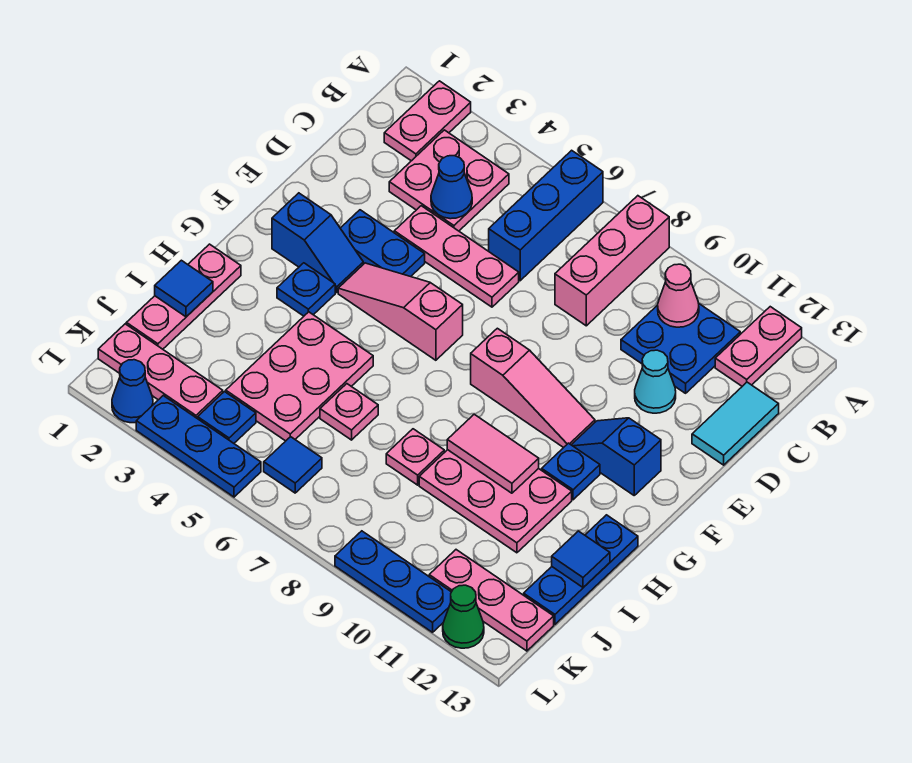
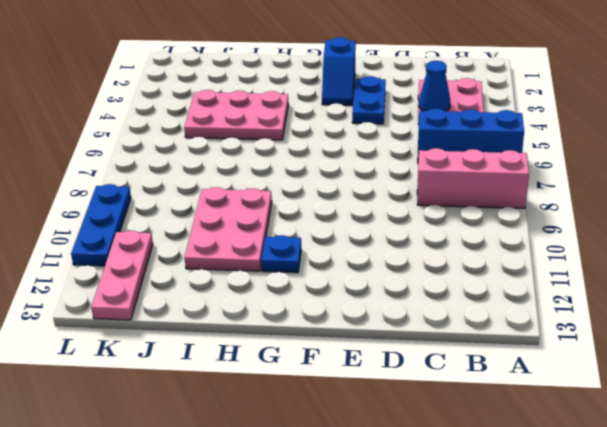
none -> pink plate A2:B2 level 1
none -> pink plate A12:B12 level 1
none -> blue plate B10:C11 level 1
none -> cyan tile C13:D13 level 1

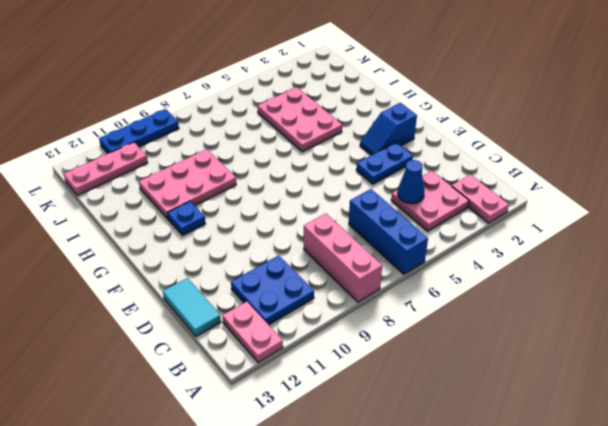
none -> pink plate D4:D6 level 1
none -> cyan cone D11 level 1
none -> pink slope F4:F6 level 1 top 6
none -> pink slope F8:F10 level 1 top 8

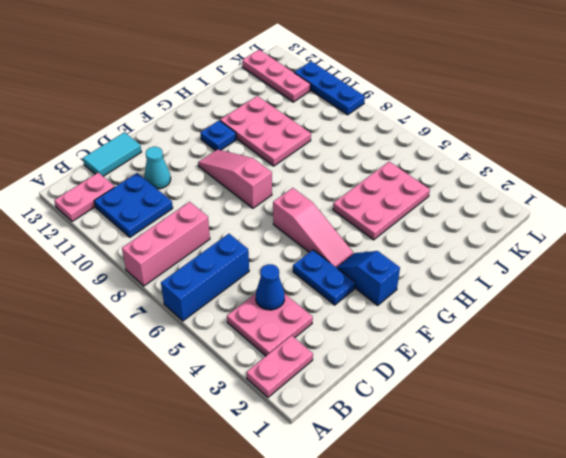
none -> pink plate D4:D6 level 1
none -> blue slope F11:F12 level 1 top 12
none -> blue plate G3 level 1
none -> pink plate H1:J1 level 1

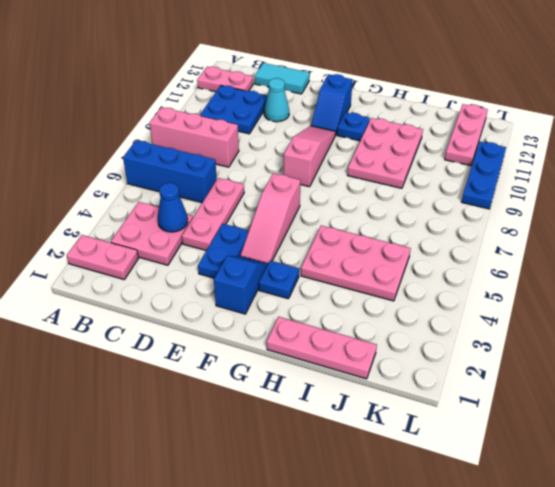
none -> blue plate H13:J13 level 1
none -> pink plate I6 level 1
none -> pink plate I8 level 1
none -> pink plate K1:K3 level 1

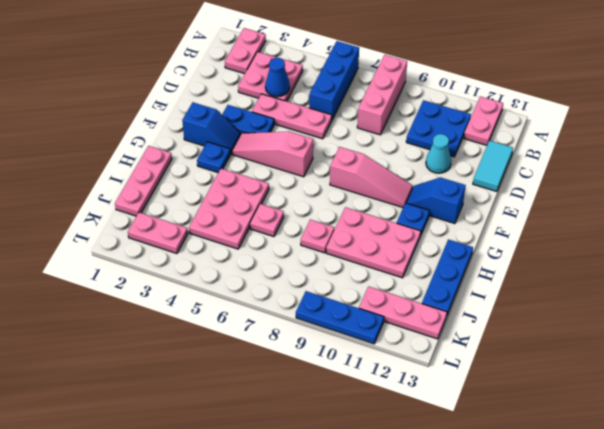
pink plate K2:K3 level 1 -> pink plate K1:K3 level 1
none -> blue plate K4 level 1
none -> blue tile K6 level 1
none -> blue cone L2 level 1
none -> blue plate L3:L5 level 1

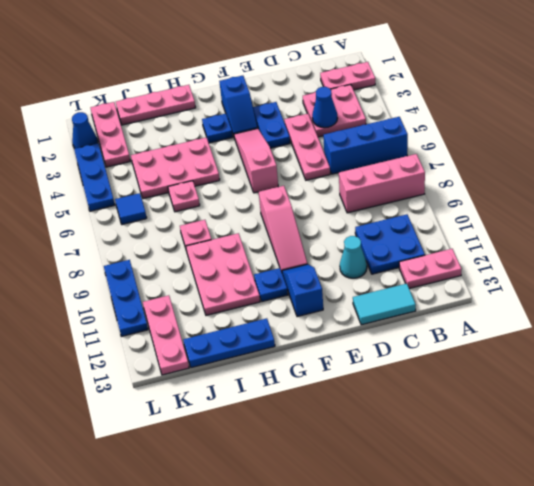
none -> blue plate K4 level 1
none -> green cone L12 level 1
none -> pink cone B10 level 2
none -> pink tile H9:H10 level 2

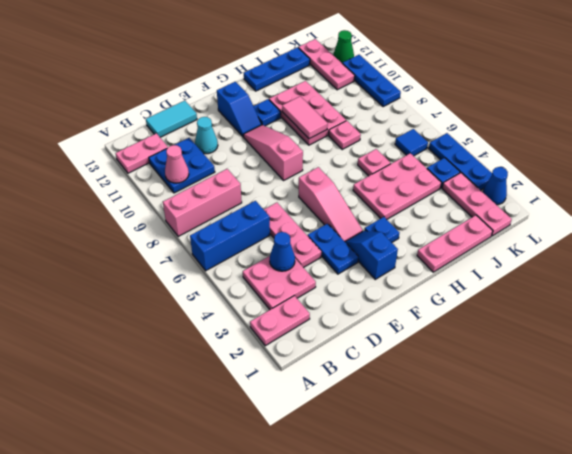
none -> blue tile I1 level 2
none -> blue tile I13 level 2

